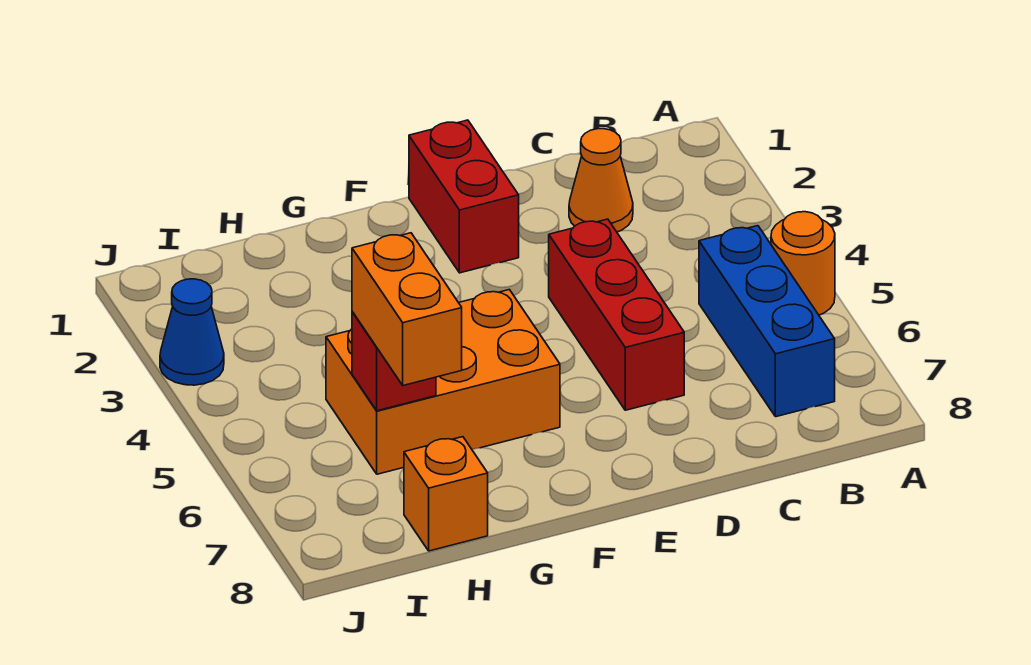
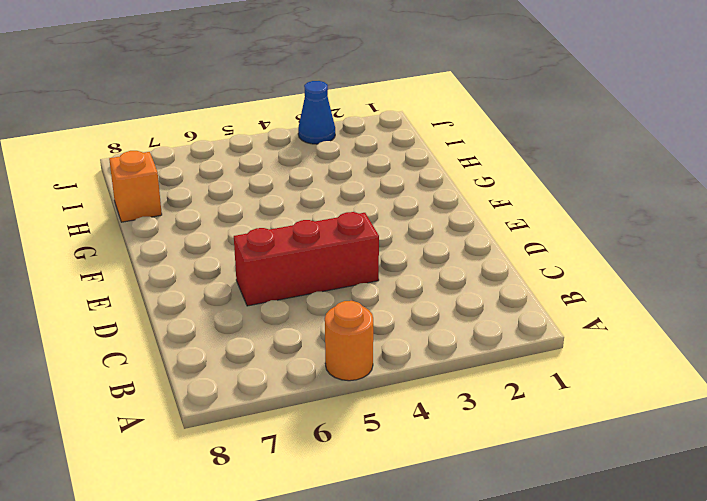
none -> blue brick B5:B7 level 1
none -> orange cone C2 level 1

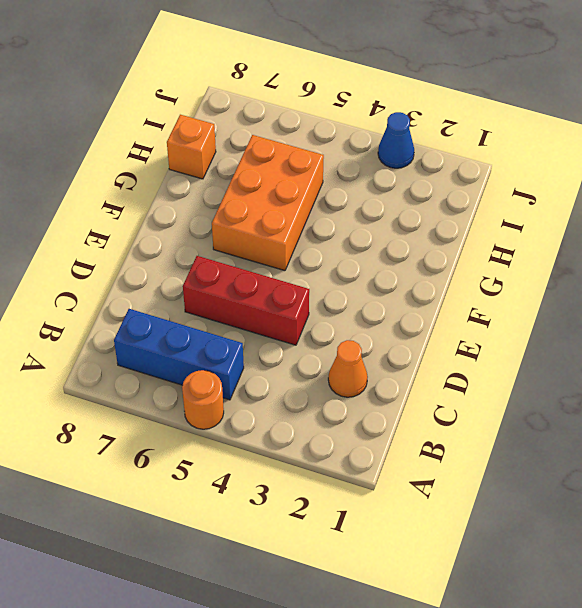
none -> red brick E1:E2 level 1
none -> red brick H6 level 2

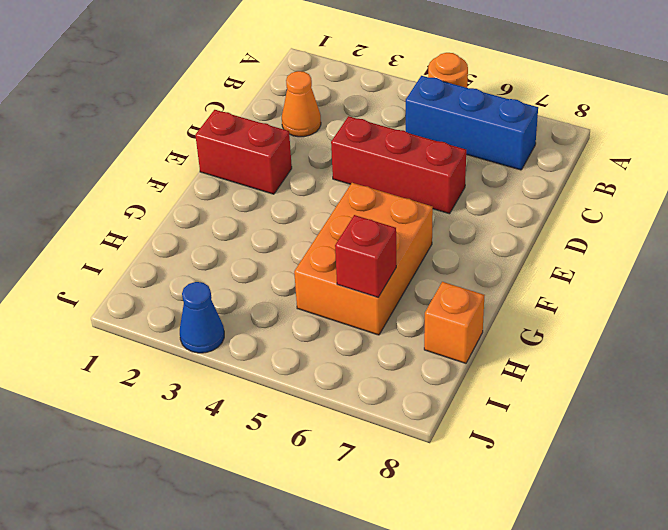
none -> orange brick H6:H7 level 3

